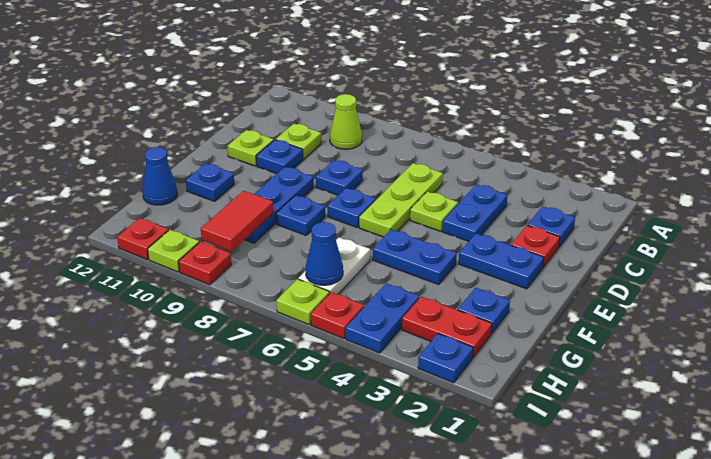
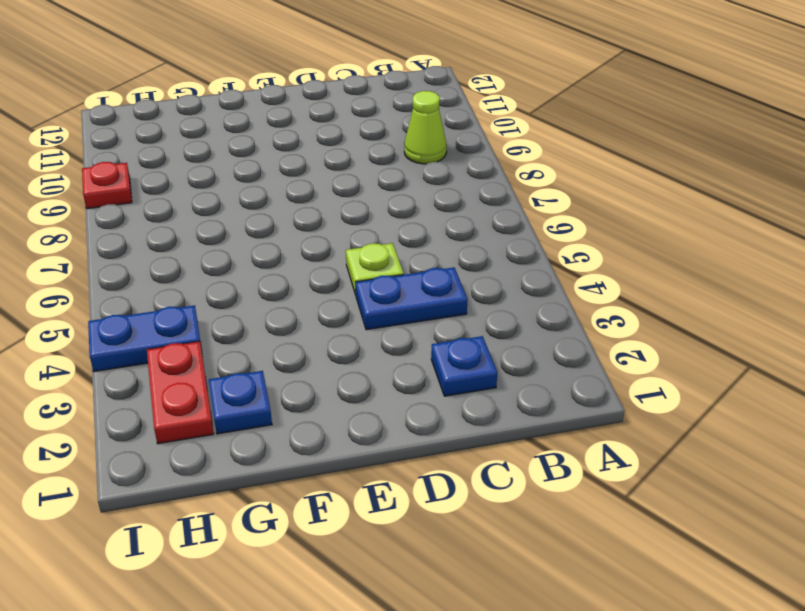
none -> lime plate C6:E6 level 1
none -> lime plate C10 level 1
none -> red plate D2 level 1

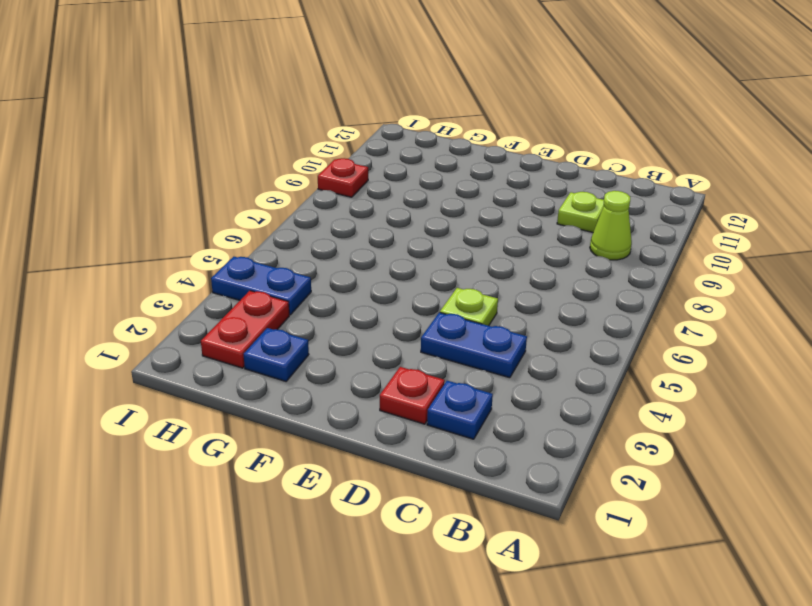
none -> lime plate C6:E6 level 1
none -> blue plate D8 level 1
none -> blue plate D10 level 1

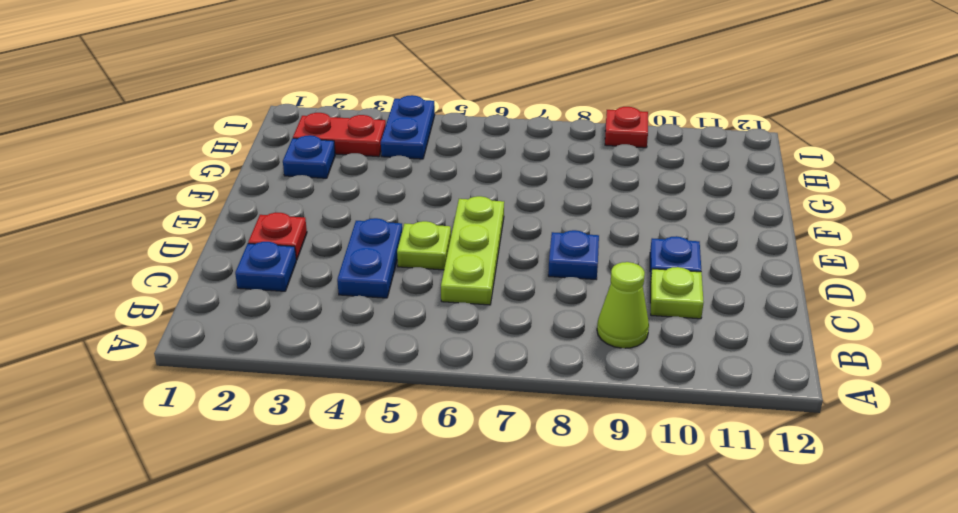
none -> lime plate D11 level 1
none -> blue plate E2:E3 level 1
none -> blue plate E7 level 1

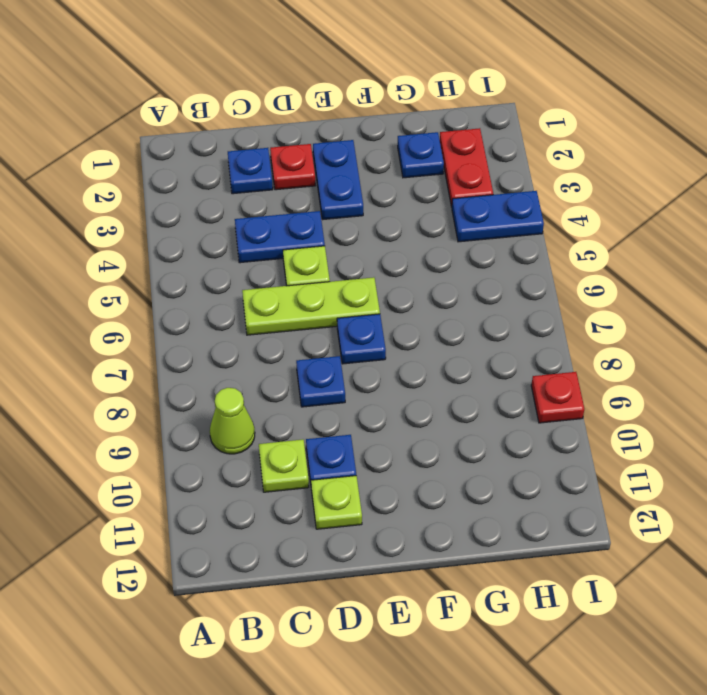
none -> blue plate E9:G9 level 1
none -> blue plate F4:F5 level 1
none -> blue plate F8 level 1

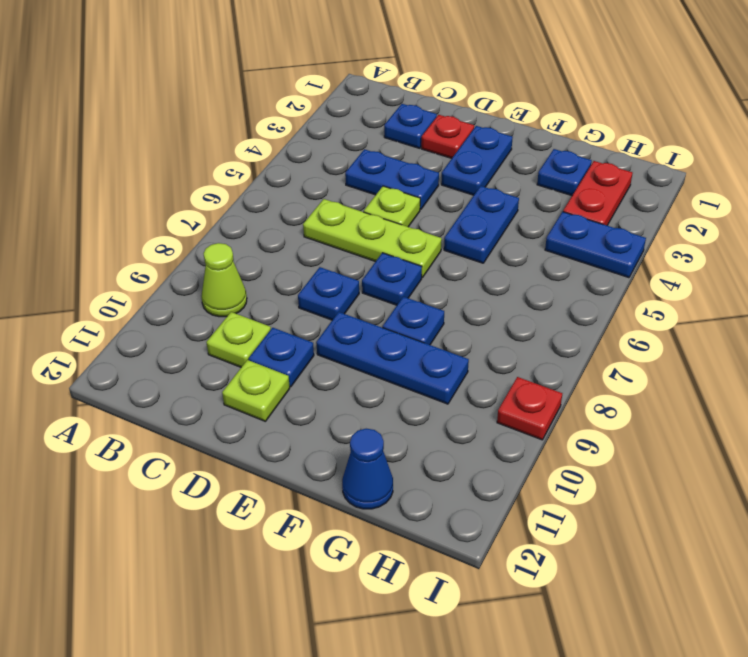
none -> blue plate F11 level 1
none -> white plate G6:H6 level 1
none -> blue plate I2 level 1

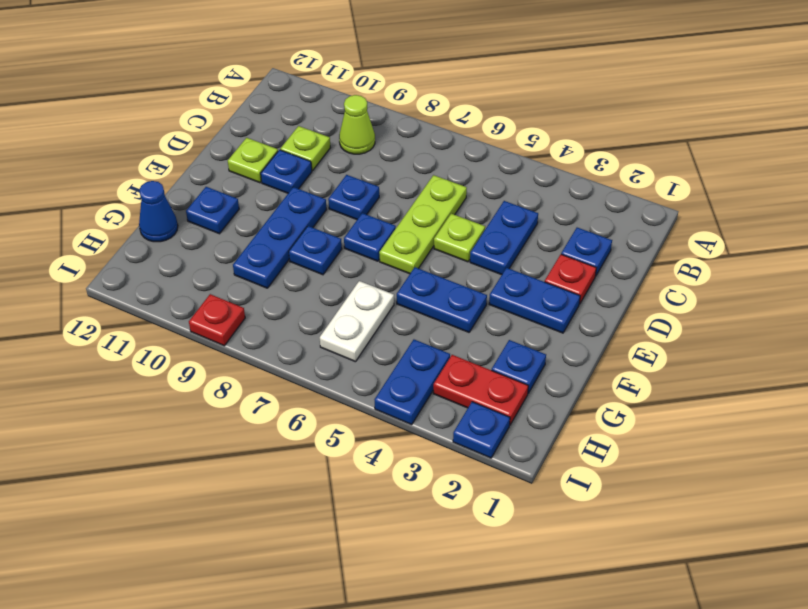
none -> red plate I5 level 1
none -> lime plate I6 level 1
none -> lime plate I10 level 1

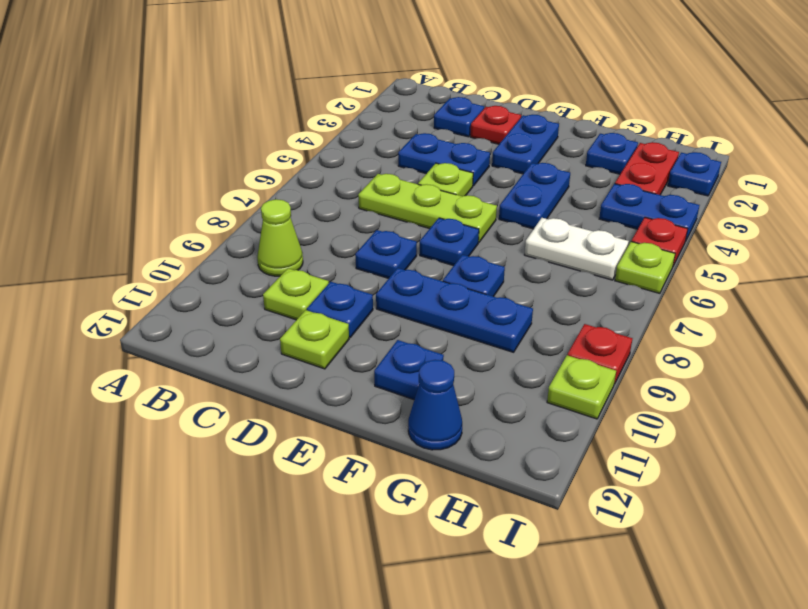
none -> red plate I11 level 1
none -> red tile G9:H9 level 2
none -> blue cone H6 level 2

